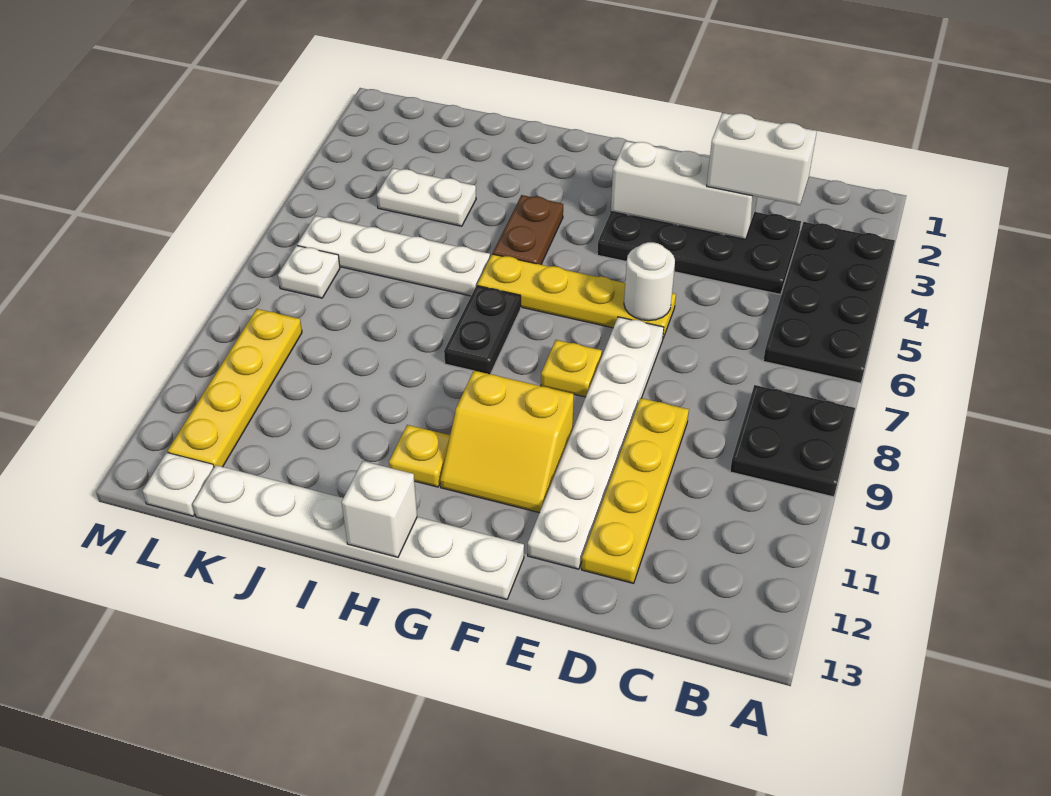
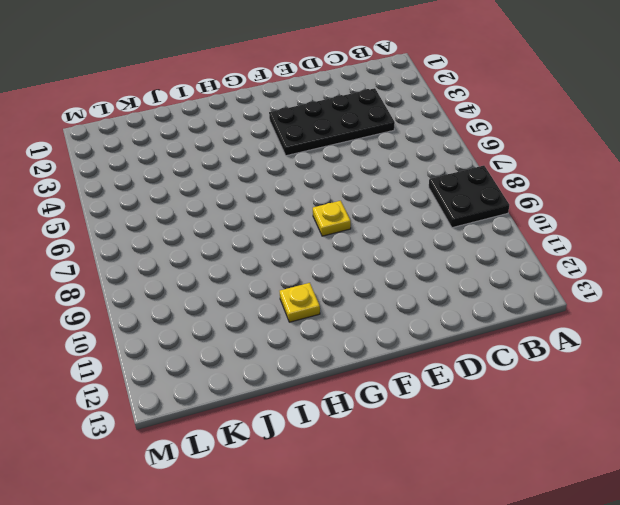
none -> black plate A3:B6 level 1
none -> yellow plate D9:D12 level 1
none -> yellow plate E6:H6 level 1

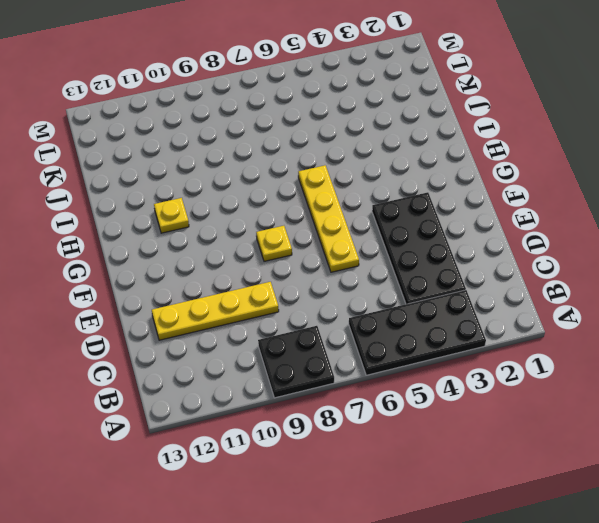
none -> white plate E7:E12 level 1
none -> yellow slope F10:G11 level 1 top 10
none -> white plate F13:K13 level 1

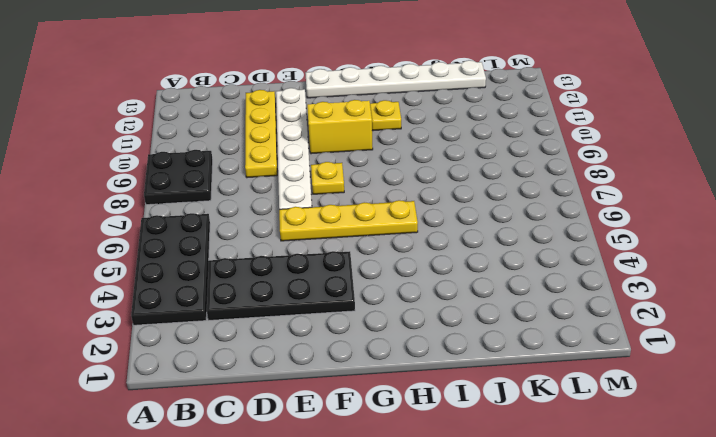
none -> brown plate H4:H5 level 1
none -> black plate H7:H8 level 1
none -> white plate I6:L6 level 1

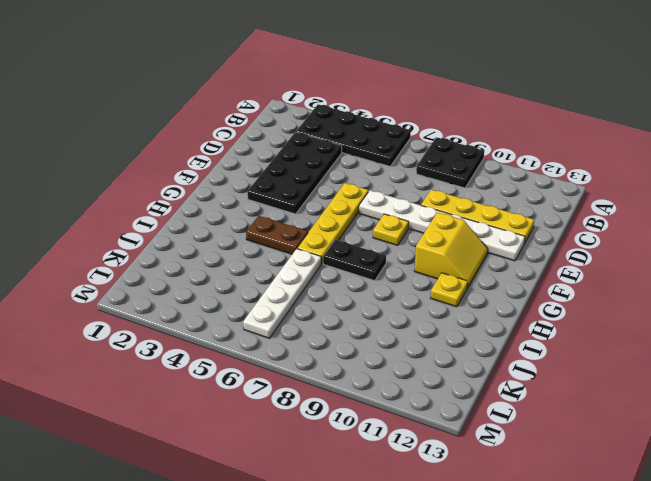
none -> white plate F13:K13 level 1
none -> white plate J4:K4 level 1
none -> white plate L7 level 1

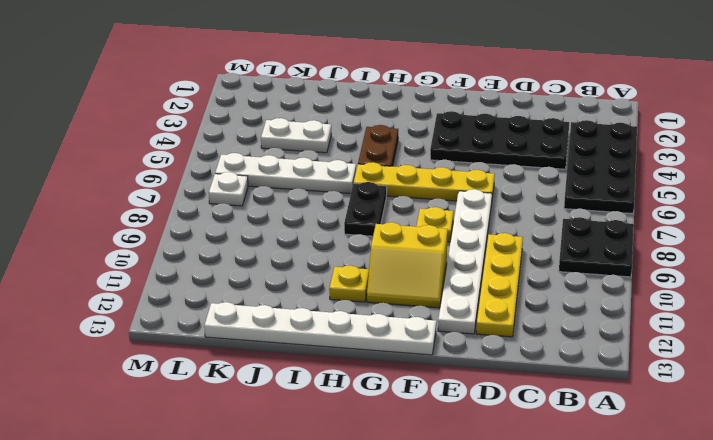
none -> yellow plate L9:L12 level 1
none -> white plate L13 level 1
none -> white brick D3:F3 level 2

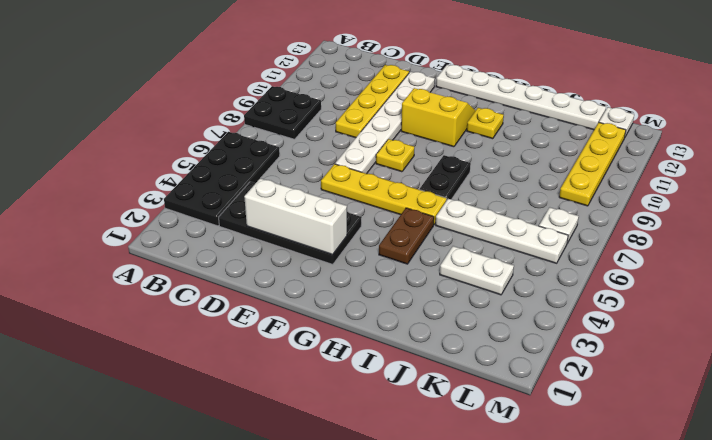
none -> white round brick E6 level 2
none -> white brick H13 level 2
none -> white brick C3:D3 level 3

